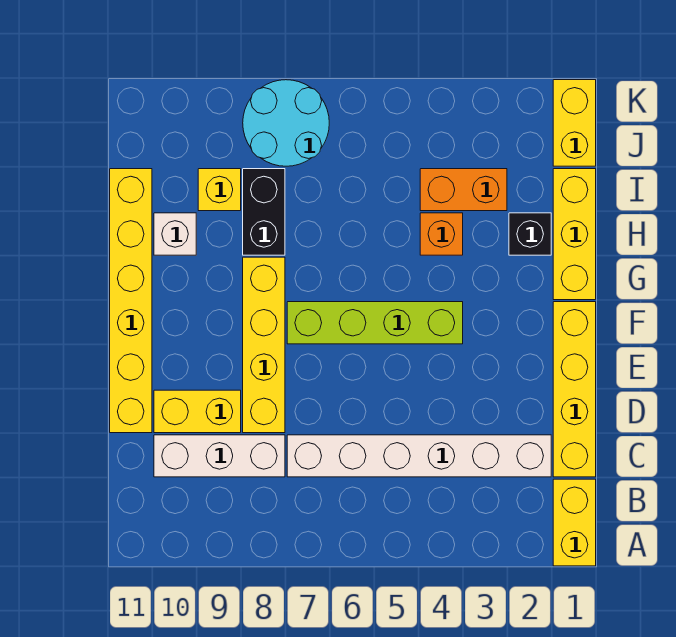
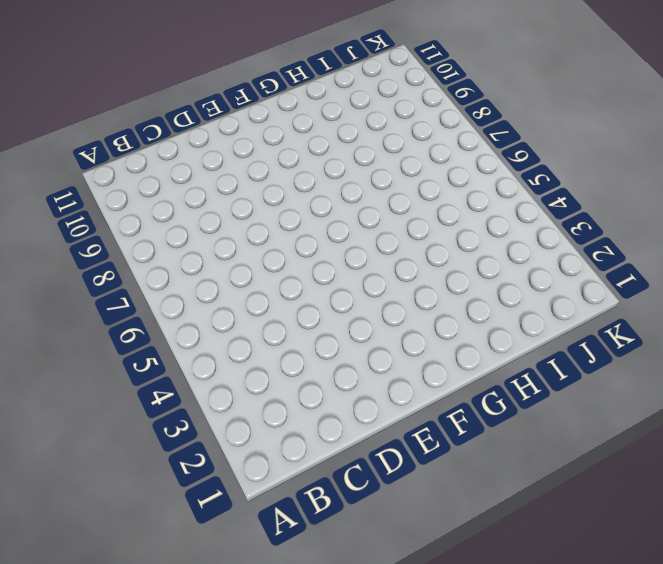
none -> yellow brick A1:B1 level 1
none -> yellow brick C1:F1 level 1
none -> white brick C2:C7 level 1

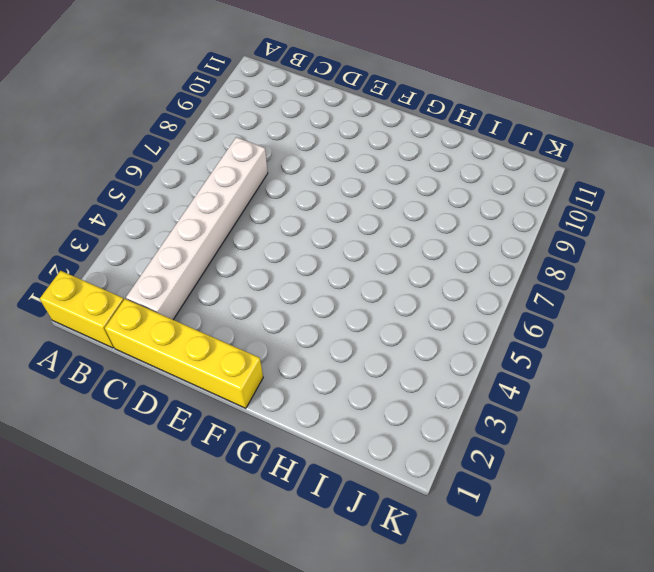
none -> white brick C8:C10 level 1
none -> yellow brick D8:G8 level 1
none -> yellow brick D9:D10 level 1

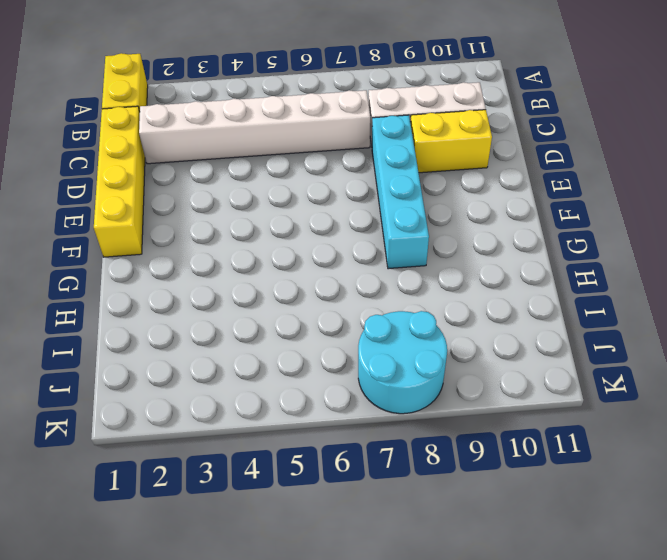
cyan brick D8:G8 level 1 -> yellow brick D8:G8 level 1
none -> yellow brick D11:I11 level 1
none -> lime brick F4:F7 level 1
none -> yellow brick G1:I1 level 1

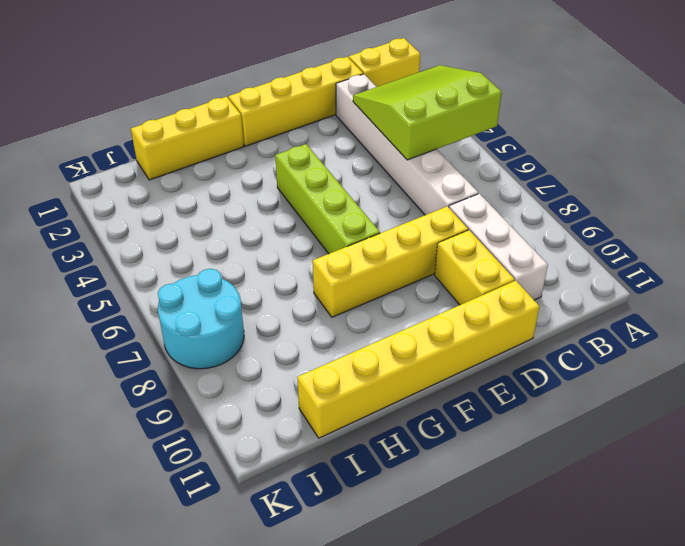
lime slope A3:C5 level 2 top 5 -> none
none -> black brick H2 level 1
none -> orange brick H4 level 1
none -> black brick H8:I8 level 1

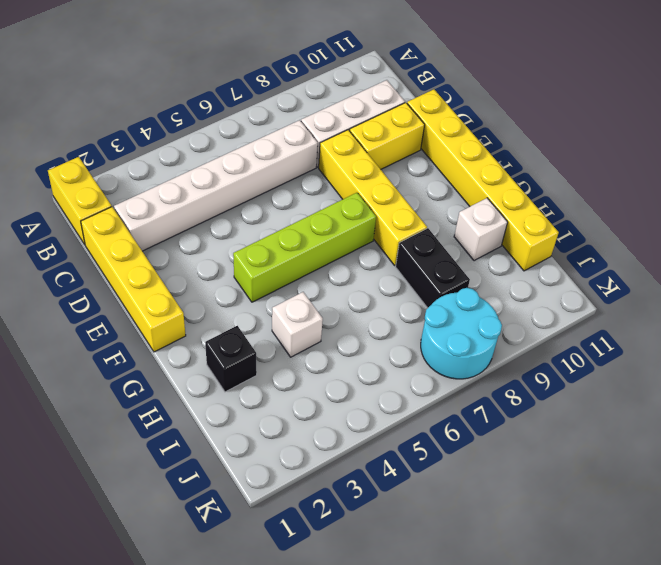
white brick H4 level 1 -> orange brick H4 level 1
none -> yellow brick G1:I1 level 1
none -> orange brick I3:I4 level 1
none -> yellow brick I9 level 1

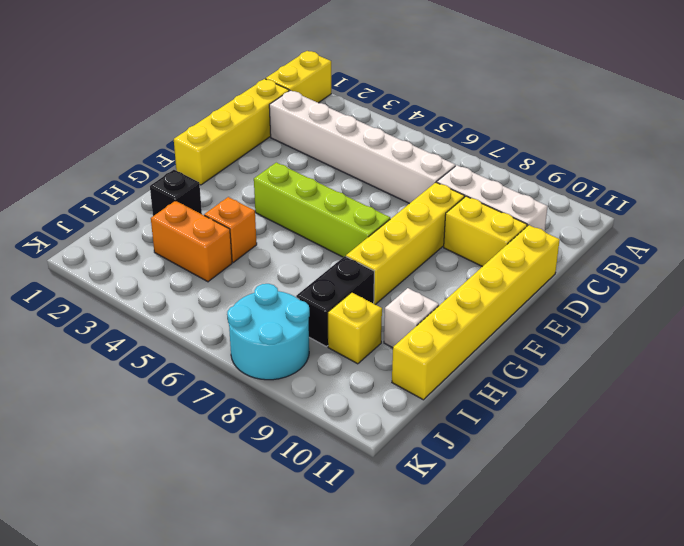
none -> yellow brick G1:I1 level 1
none -> yellow brick J1:K1 level 1

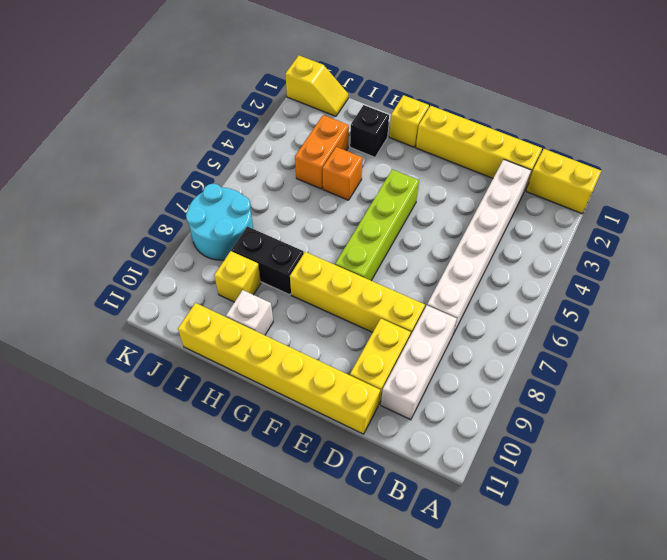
yellow brick G1 level 1 -> yellow brick G1:I1 level 1
yellow slope J1:K1 level 1 top K -> yellow brick J1:K1 level 1

